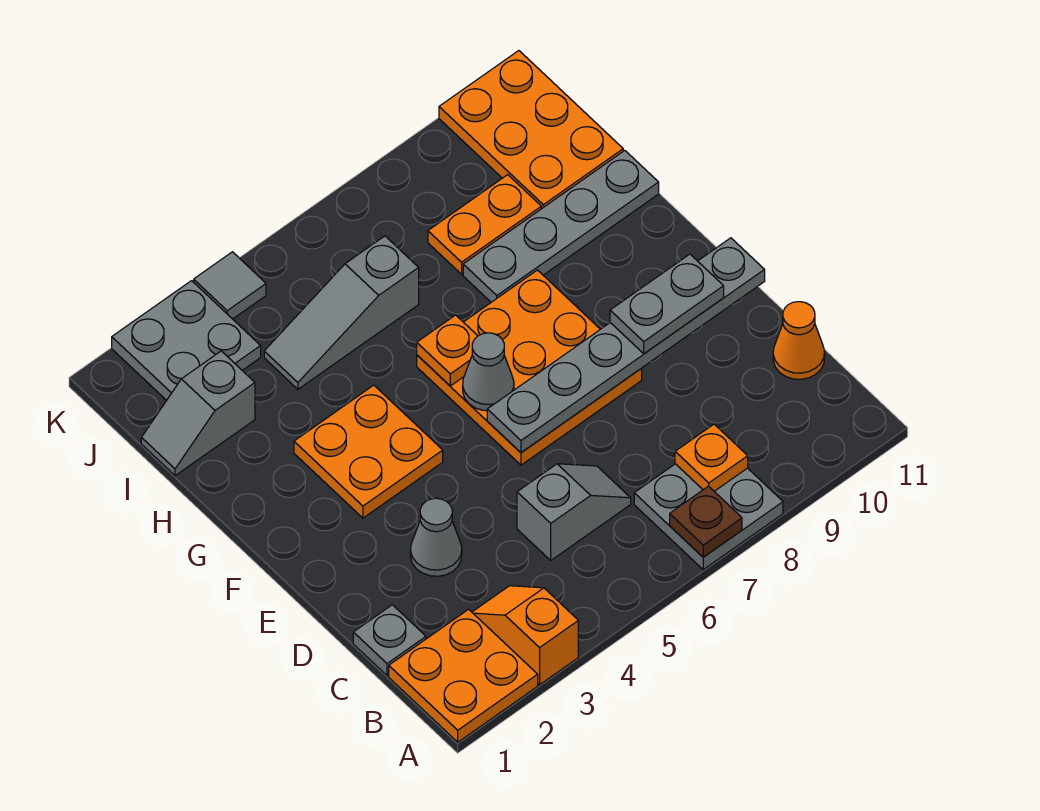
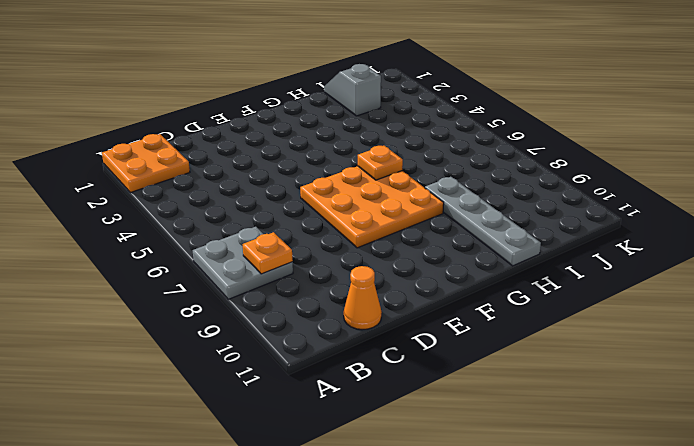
none -> orange slope A3:B3 level 1 top A
none -> grey plate C1 level 1
none -> grey slope C5:C6 level 1 top 5

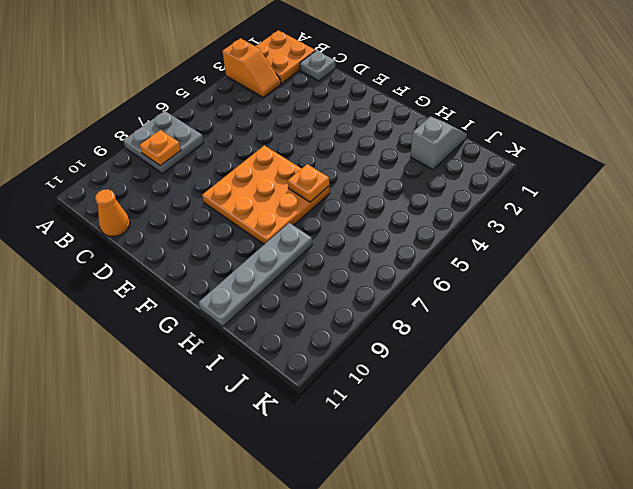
none -> grey slope C5:C6 level 1 top 5
none -> grey cone D3 level 1
none -> orange plate F3:G4 level 1

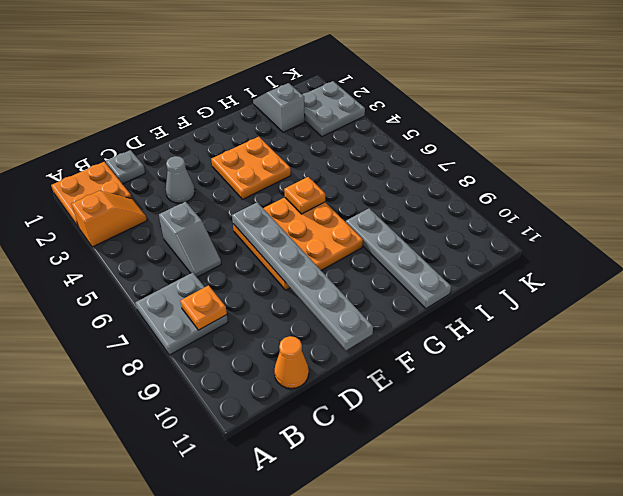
none -> grey slope I4:I6 level 1 top 6
none -> orange plate I8:I9 level 1
none -> orange plate I10:K11 level 1

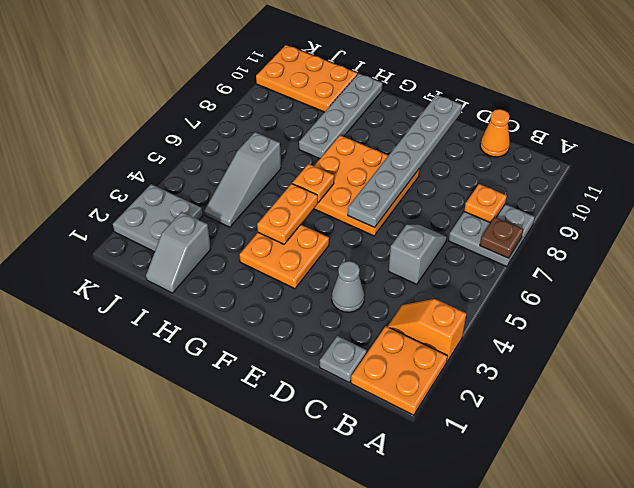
orange plate G4:G5 level 2 -> orange plate I8:I9 level 1
none -> grey tile K4 level 1
none -> grey cone F6 level 2
none -> grey plate E9:E10 level 3

